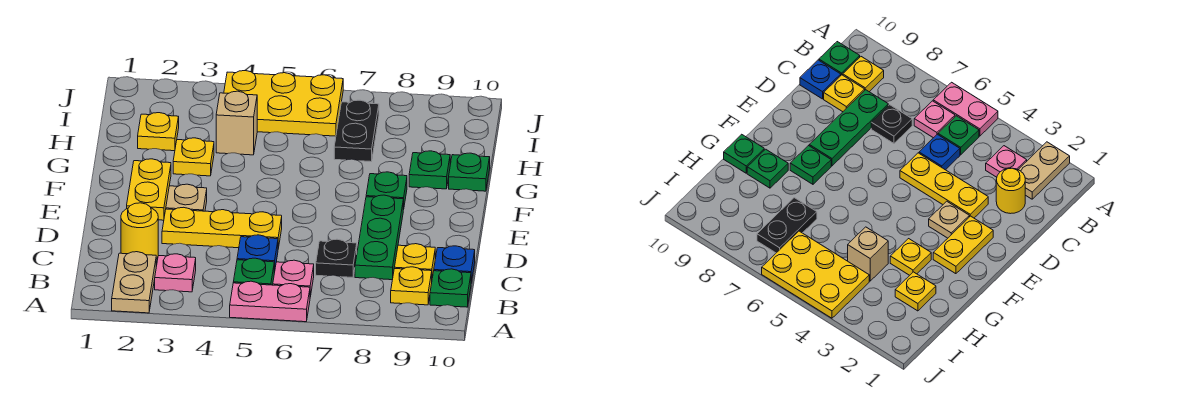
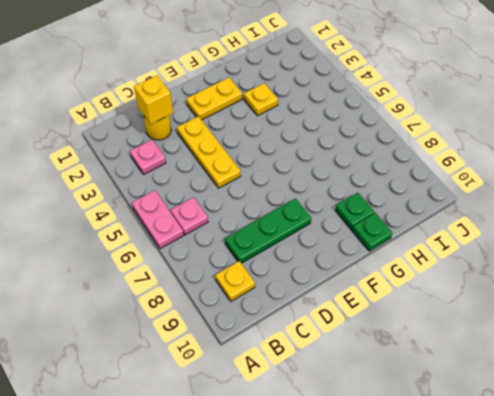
yellow brick C2 level 2 -> none
none -> tan plate A2:B2 level 1
none -> green plate B5 level 1
none -> green plate B10 level 1

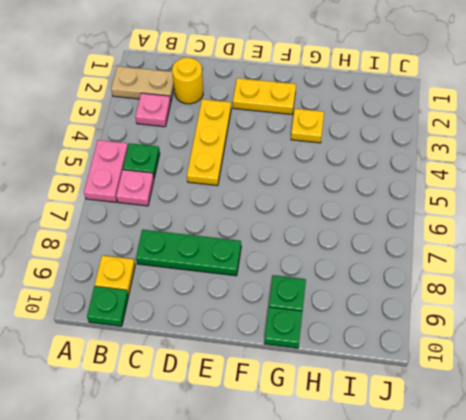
none -> blue plate C5 level 1
none -> black plate C7 level 1
none -> yellow plate C9 level 1

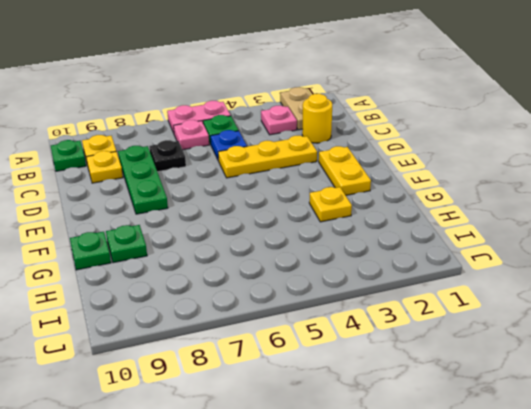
none -> blue plate C10 level 1
none -> tan plate E3 level 1
none -> green plate F8 level 1

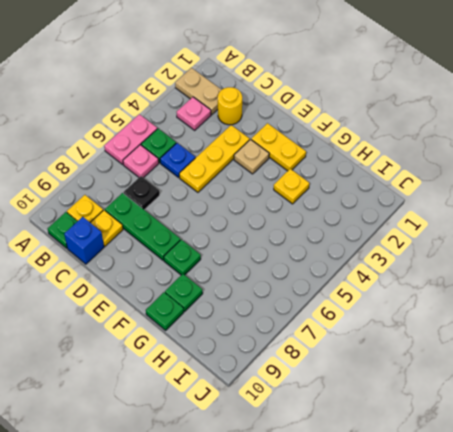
blue brick C10 level 1 -> blue plate C10 level 1
none -> yellow plate H2 level 1
none -> tan brick H4 level 1
none -> black plate H7:I7 level 1

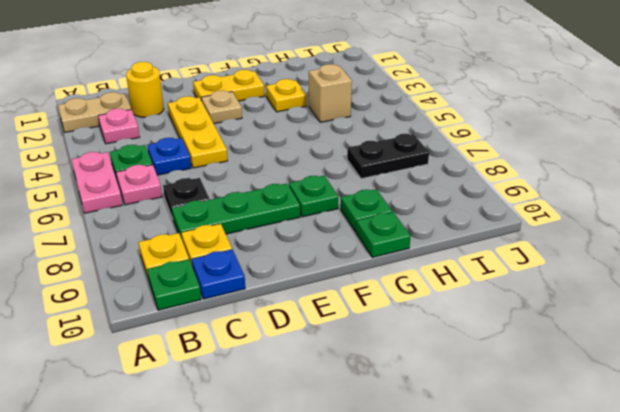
none -> yellow plate H2 level 1
none -> yellow plate I4:J6 level 1

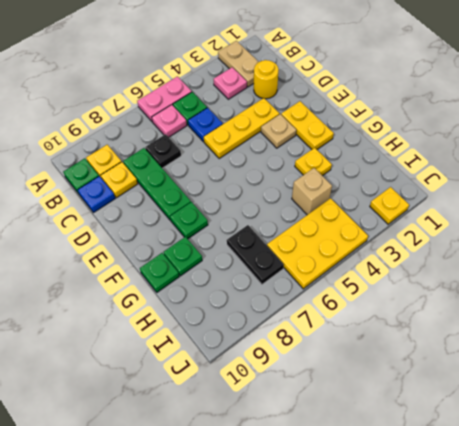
yellow plate J2 level 1 -> yellow plate H2 level 1

